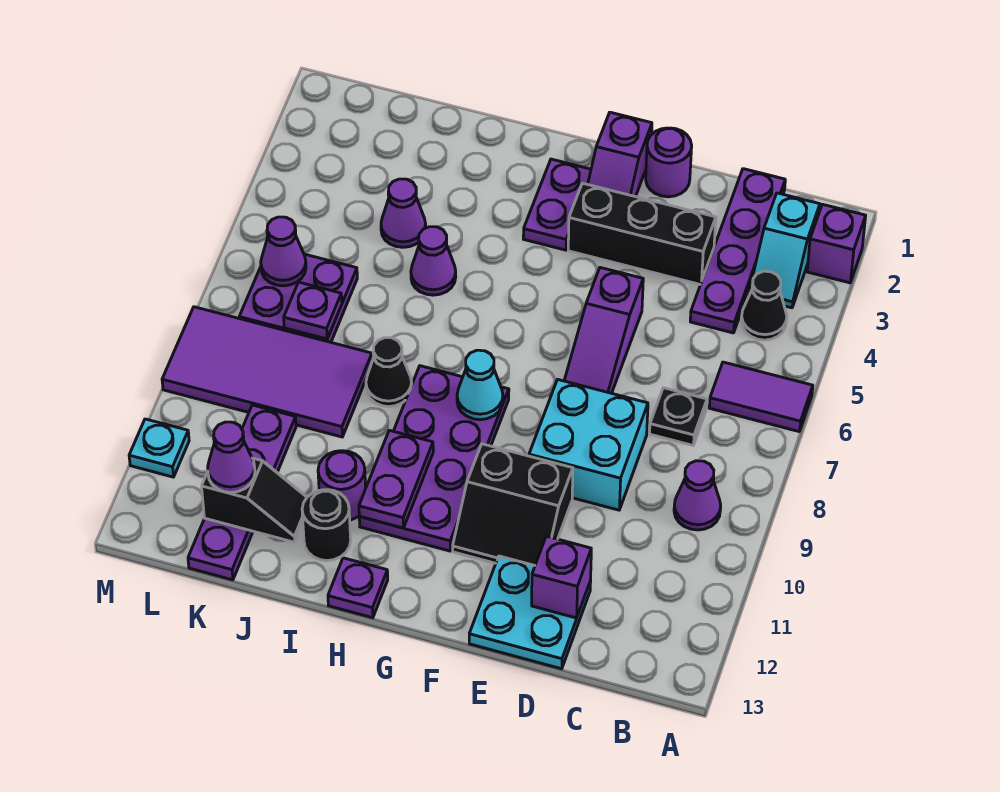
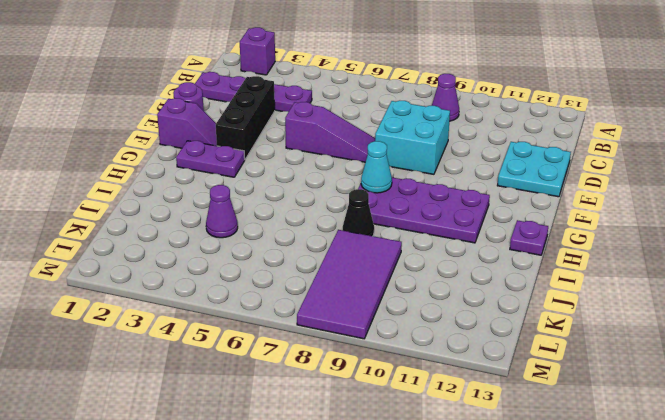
none -> purple tile A6:B6 level 1
none -> cyan slope B2:B3 level 1 top 2
none -> black cone B4 level 1
none -> black plate C7 level 1

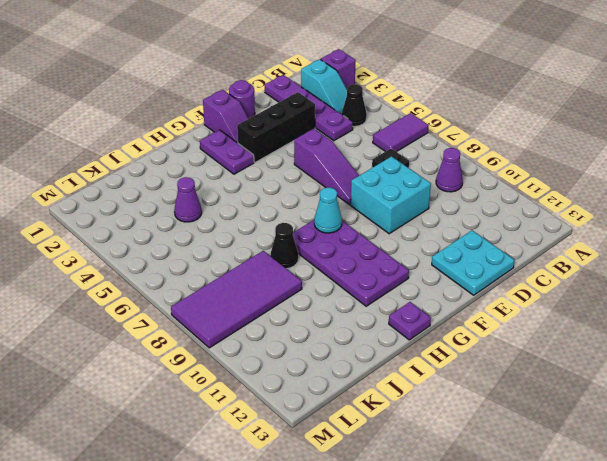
none -> black slope E10:F11 level 1 top 10
none -> purple cone I5 level 1
none -> purple round brick I11 level 1
none -> black round brick I12 level 1

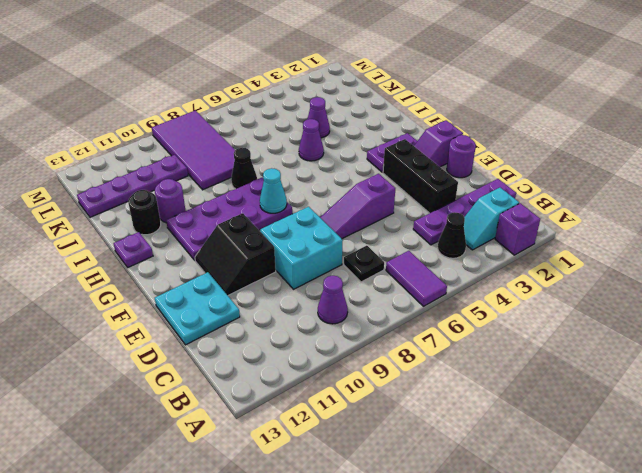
none -> purple plate K6:L7 level 1
none -> cyan plate M11 level 1
none -> purple brick D12 level 2
none -> purple plate H10:H11 level 2

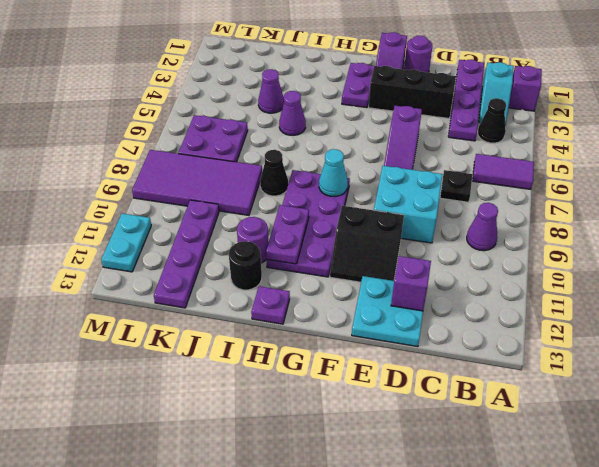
cyan plate M11:M12 level 1 -> cyan plate M11 level 1
none -> black slope J12:K12 level 2 top K
none -> purple plate K7 level 2
none -> purple cone L6 level 2
none -> purple cone K12 level 3

